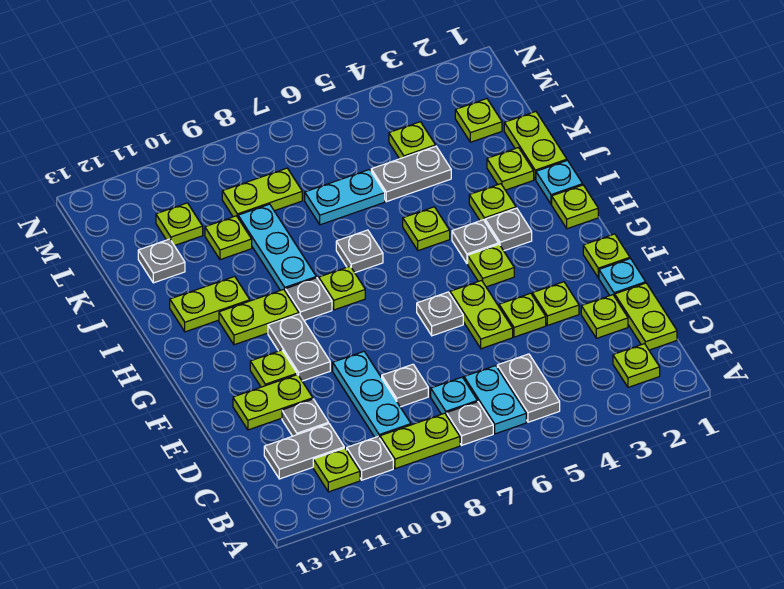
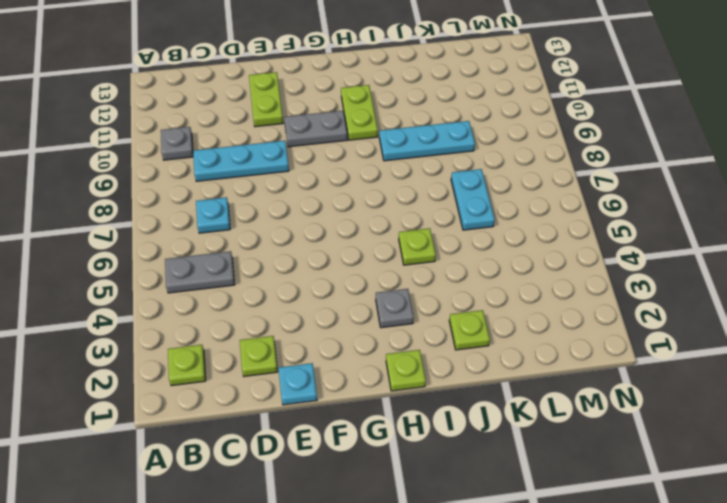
none -> cyan plate B6:C6 level 1
none -> grey plate B7 level 1
none -> lime plate B8:B9 level 1
none -> lime plate B11 level 1

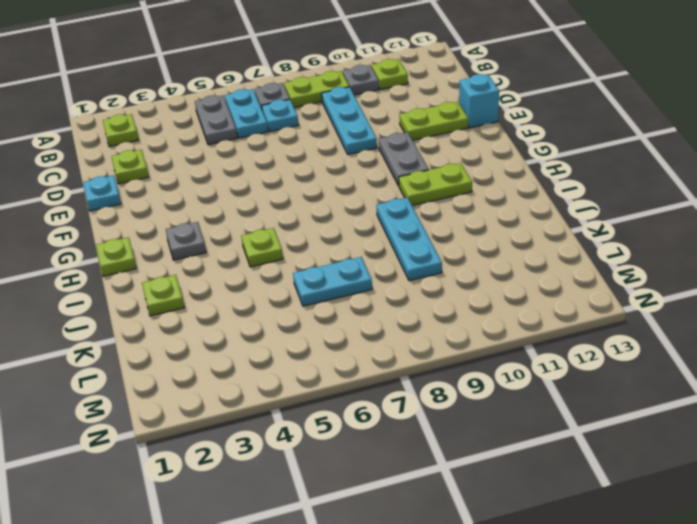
cyan brick E13 level 1 -> none
none -> lime plate C1:D1 level 1
none -> grey plate C11:C12 level 1
none -> grey plate D8 level 1
none -> grey plate D11 level 1

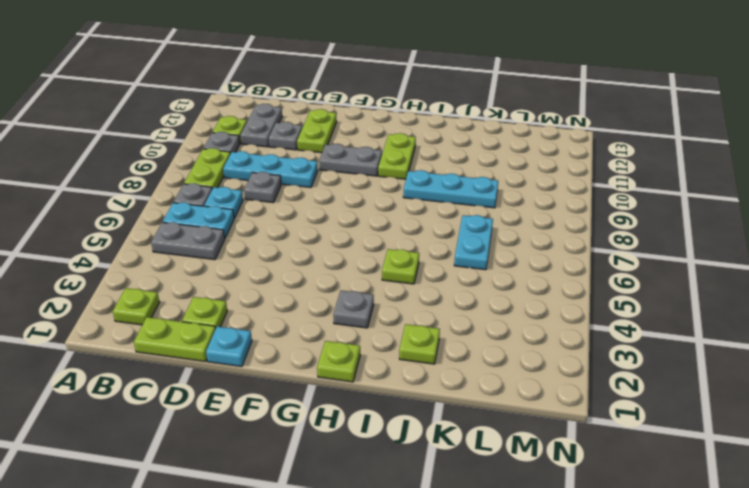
none -> lime plate E3 level 1
none -> lime plate E4 level 1
none -> lime plate E5:F5 level 1
none -> lime plate F1 level 1

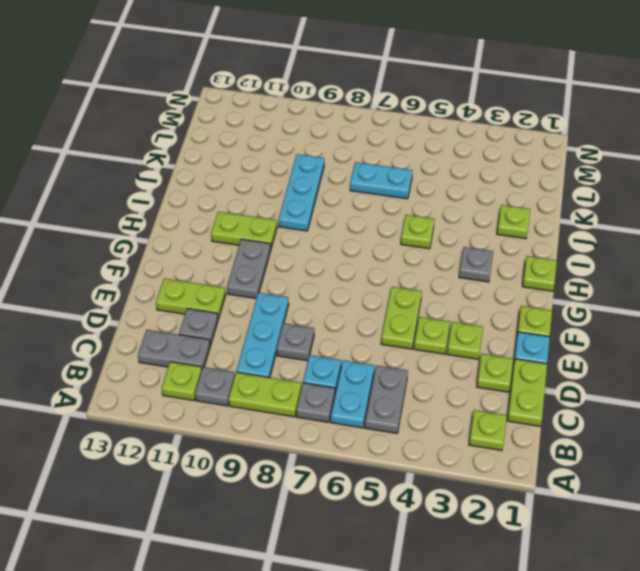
none -> grey plate F6 level 1
none -> lime plate F11 level 1
none -> lime plate G4 level 1
none -> grey plate H4 level 1

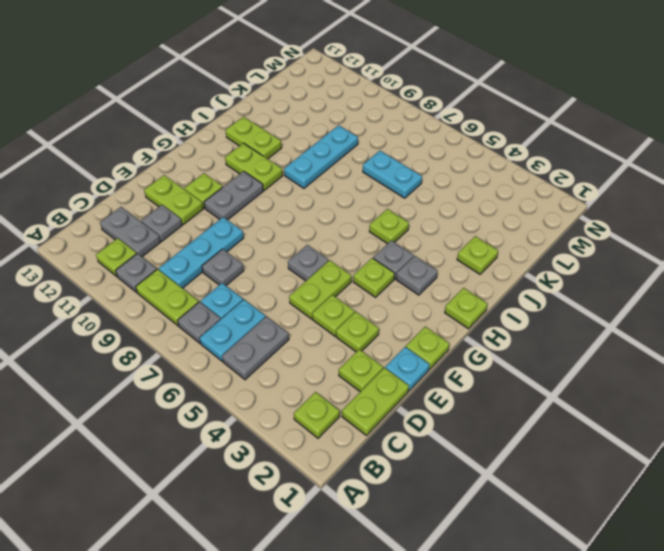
none -> lime plate H8 level 1
none -> grey plate H9 level 1
none -> cyan plate I1 level 1
none -> lime plate I3 level 1

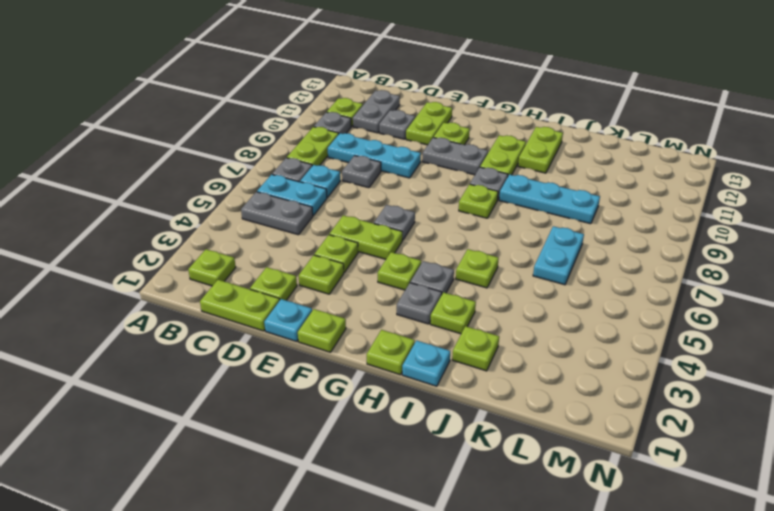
none -> grey plate I7 level 1
none -> lime plate J1:K1 level 1
none -> grey plate K4:K5 level 1
none -> lime plate K10 level 1

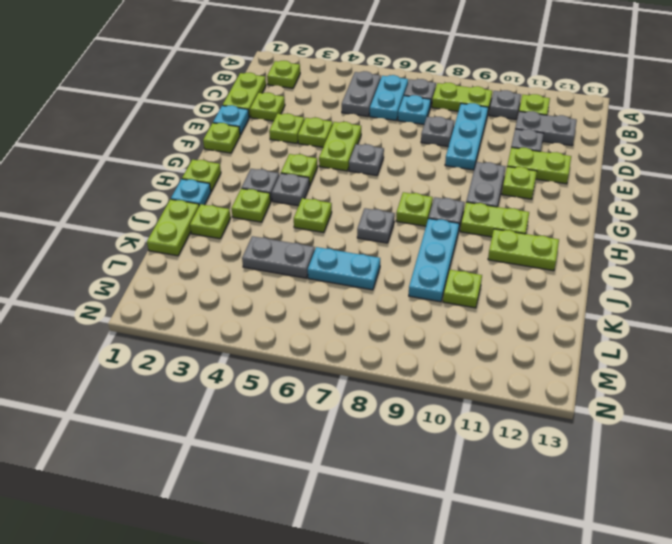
none -> grey plate K12 level 1
none -> lime plate L2 level 1
none -> lime plate L4 level 1
none -> lime plate L8:L9 level 1

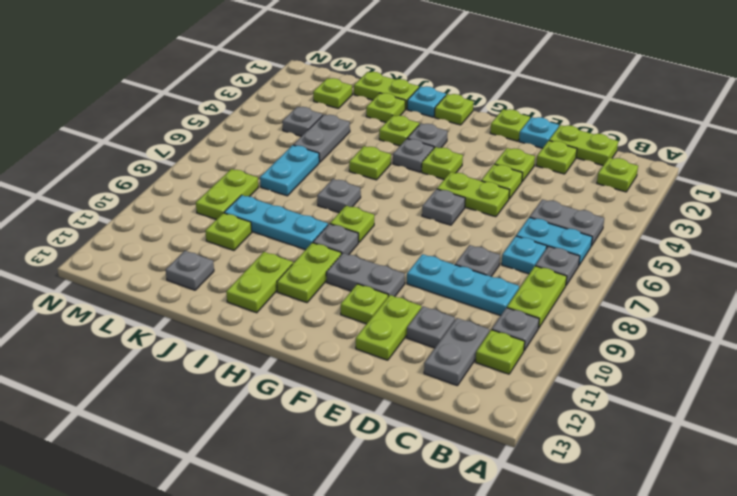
grey plate L4 level 1 -> lime plate L4 level 1
none -> lime plate L11 level 1

